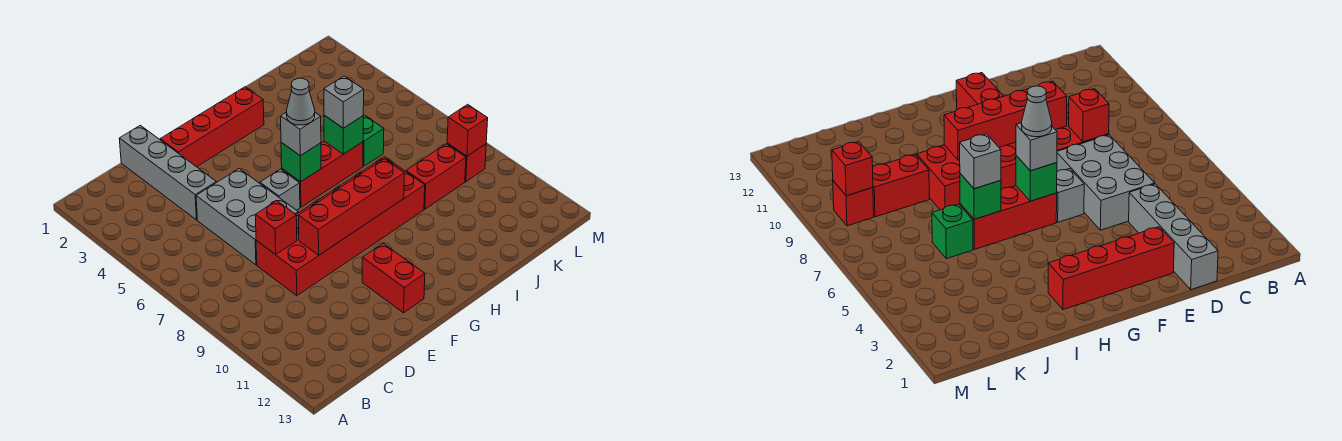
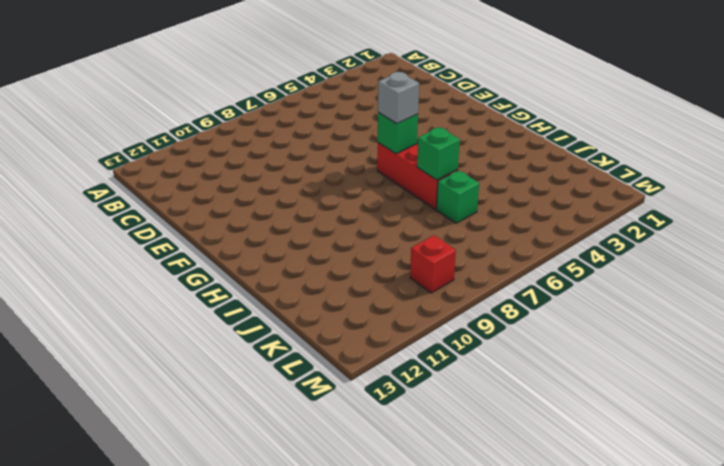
none -> grey brick D1:D4 level 1
none -> grey brick D5:E7 level 1
none -> red brick D8:I9 level 1

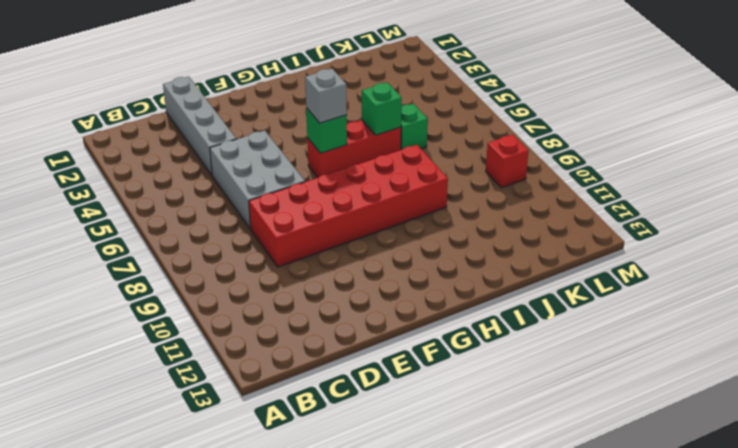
none -> red brick E2:H2 level 1
none -> grey brick F6 level 1
none -> red brick F11:F12 level 1

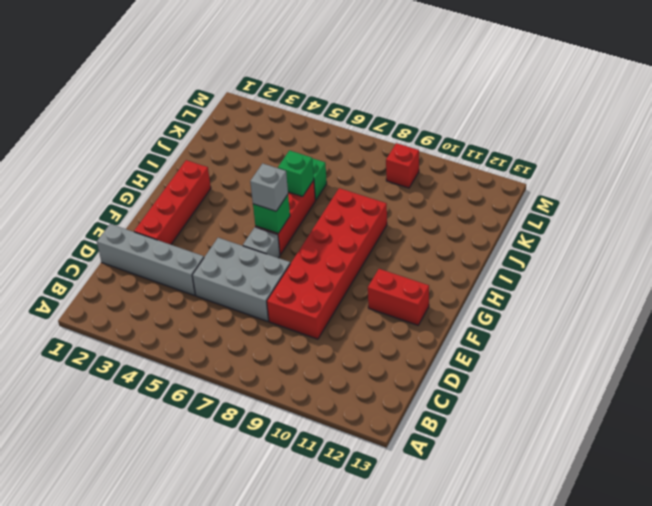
none -> red brick J9:K9 level 1
none -> red brick D8 level 2
none -> red brick E9:H9 level 2

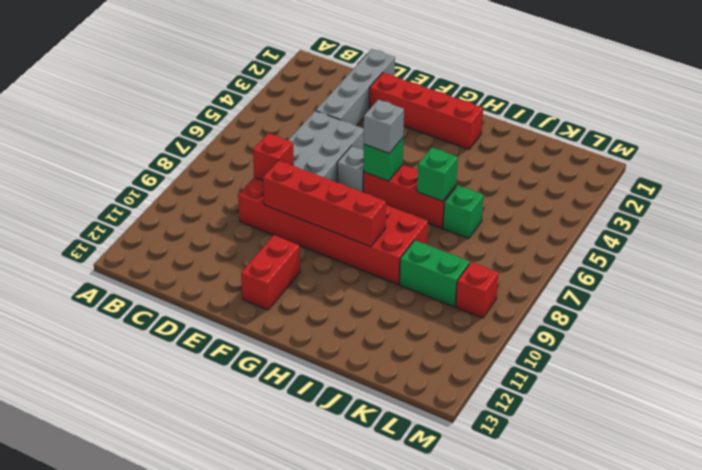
green brick J9:K9 level 1 -> red brick J9:K9 level 1
none -> red brick L9 level 2
none -> grey brick I6 level 3
none -> grey cone G6 level 4

